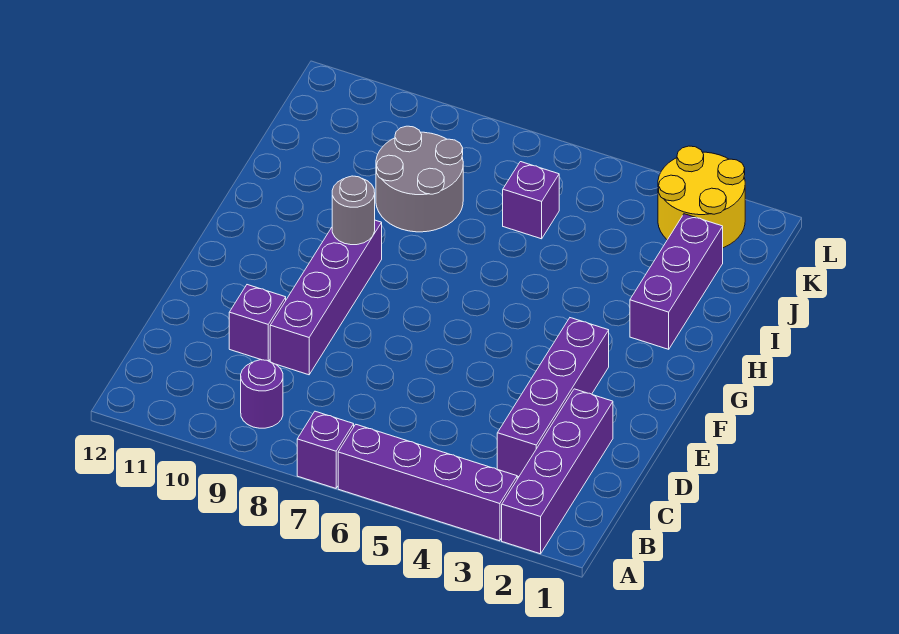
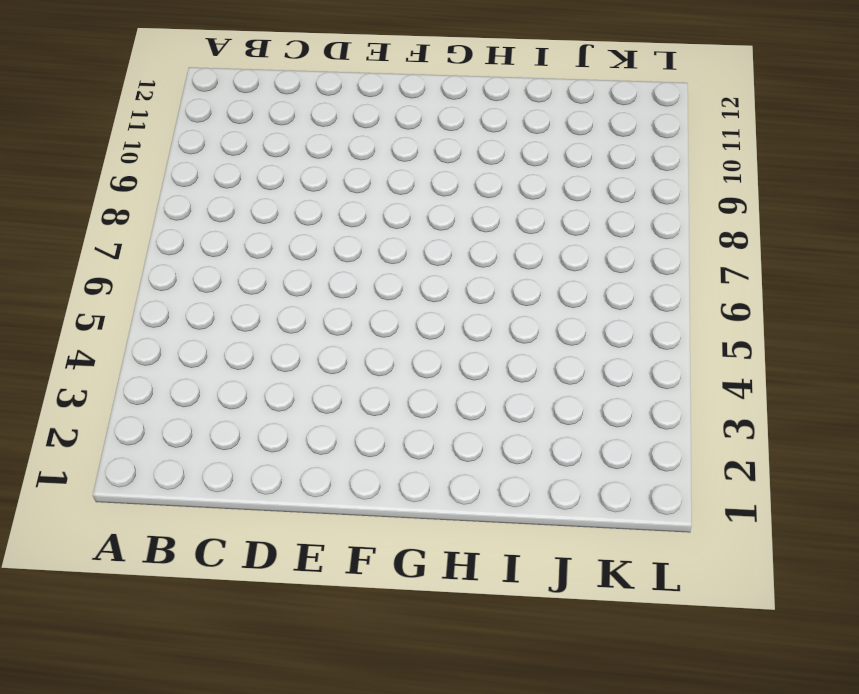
none -> purple brick A2:D2 level 1
none -> purple brick A3:A6 level 1
none -> purple brick A7 level 1

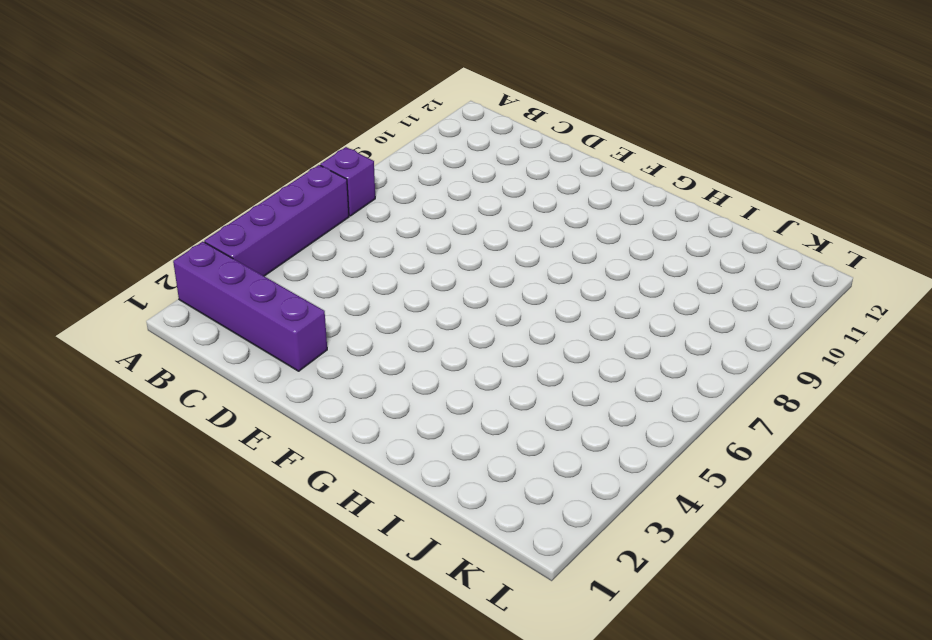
none -> purple round brick B9 level 1
none -> purple brick C3:F3 level 1
none -> purple brick D9:G9 level 1

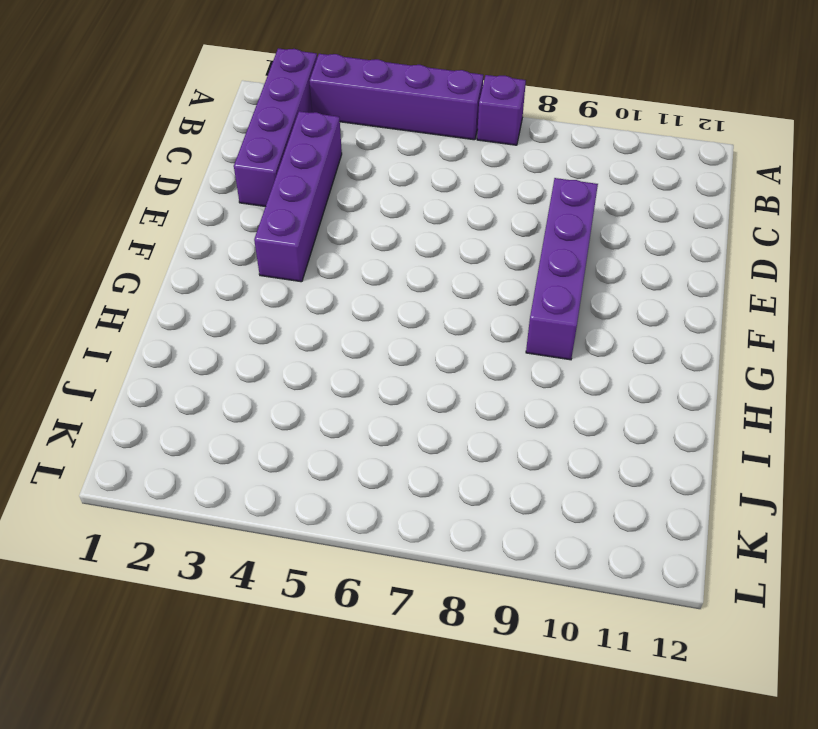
none -> purple round brick B9 level 1
none -> purple brick D10 level 1
none -> purple brick H2:J2 level 1

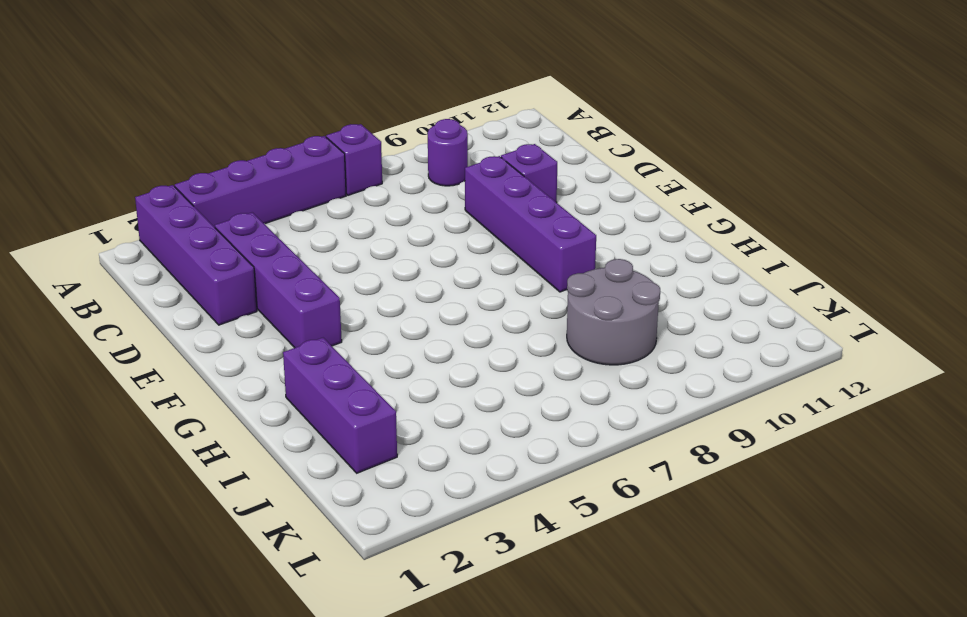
none -> purple brick J6 level 1
none -> yellow round brick K2:L3 level 1
none -> grey round brick G9 level 2

